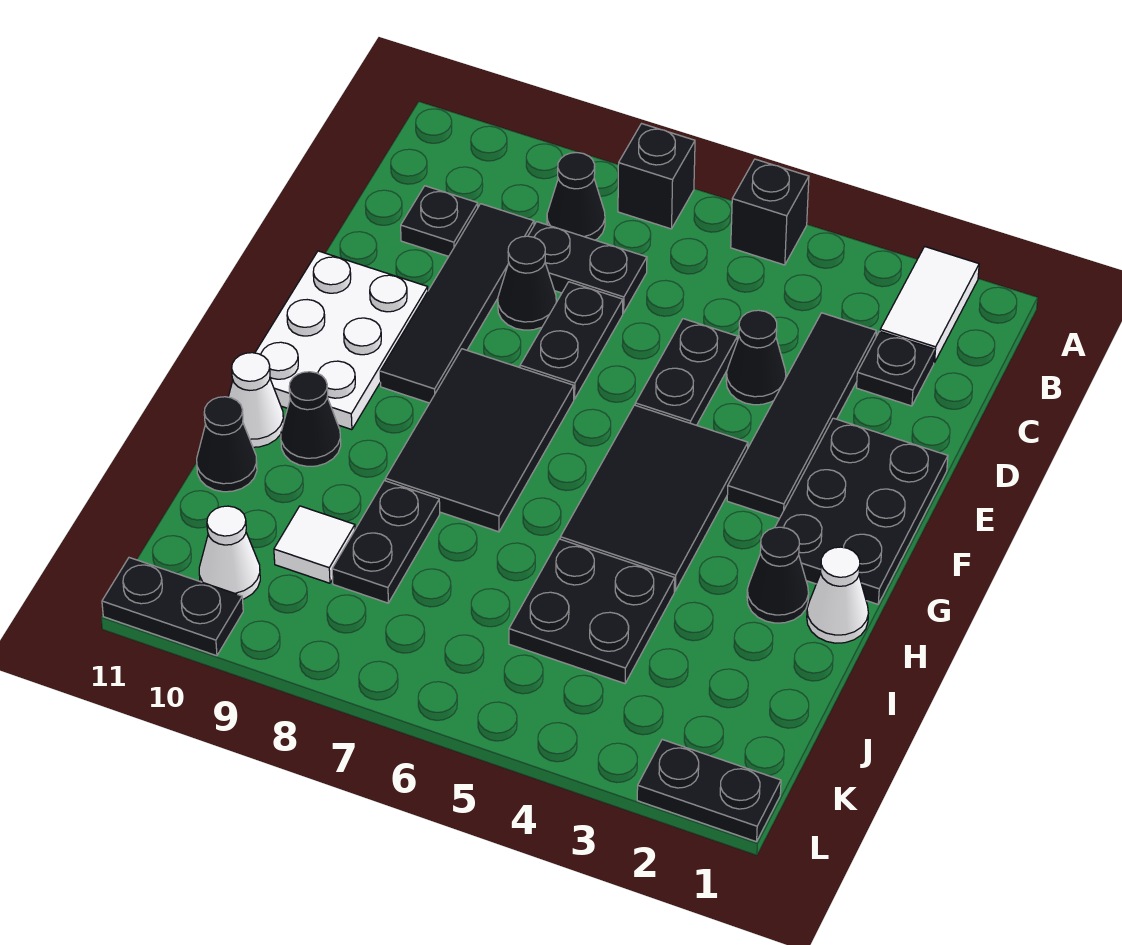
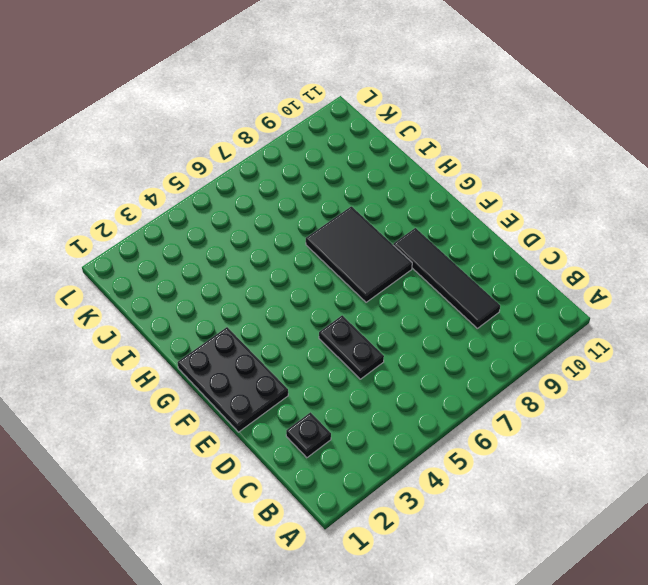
none -> white tile A2:B2 level 1
none -> black brick A5 level 1
none -> black brick A7 level 1

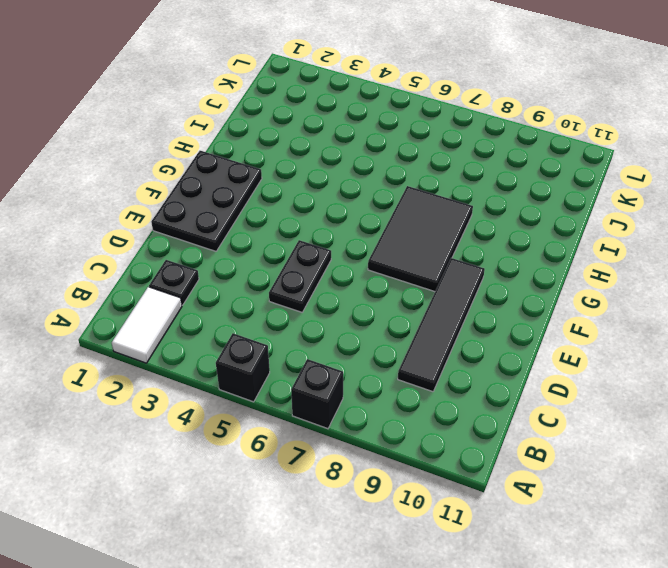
none -> black cone B8 level 1
none -> black tile C3:F3 level 1
none -> black plate C7:C8 level 1

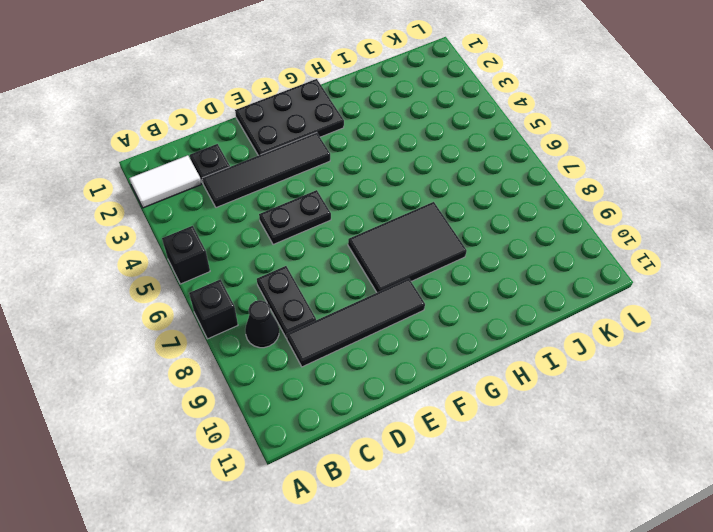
none -> black plate C10 level 1
none -> black cone D4 level 1
none -> black plate D7:E7 level 1

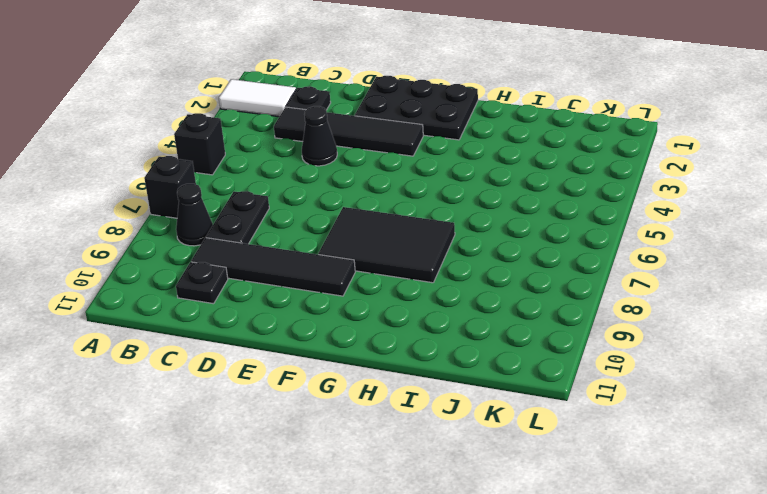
none -> black plate D5:E5 level 1
none -> black plate D7:E7 level 1
none -> black cone D8 level 1

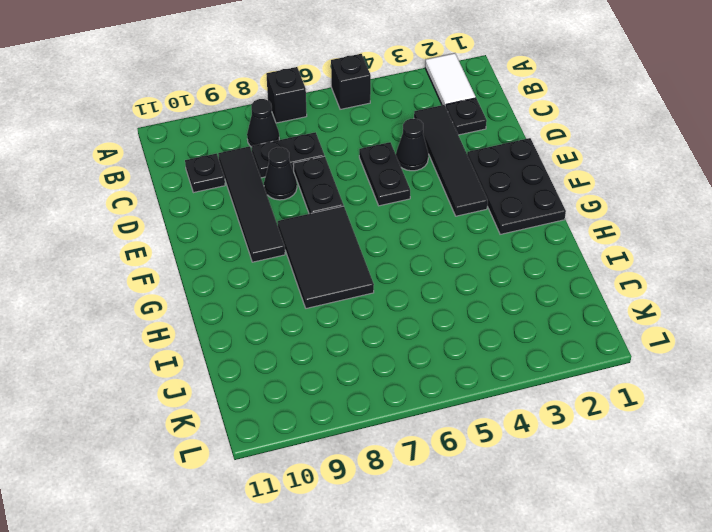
none -> white plate E10:G11 level 1
none -> black tile F4:H5 level 1
none -> white cone H1 level 1

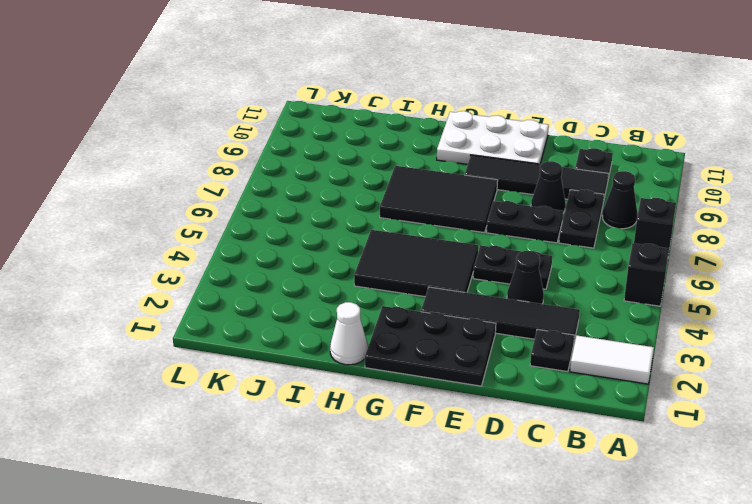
none -> black cone H2 level 1
none -> black cone H10 level 1
none -> white cone H11 level 1

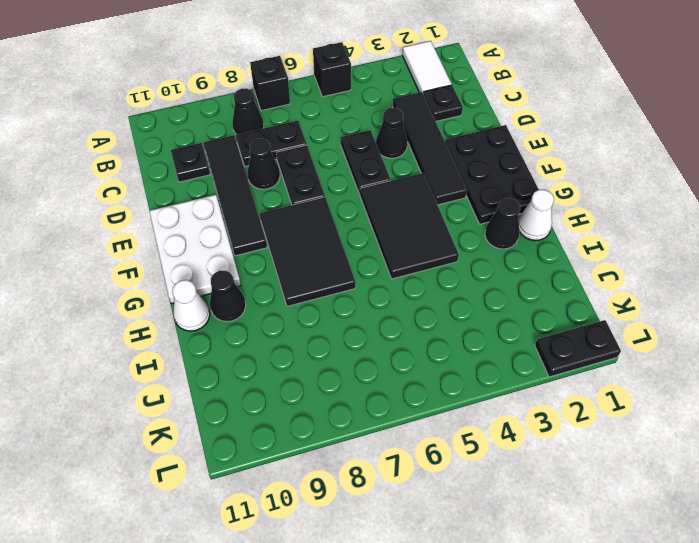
none -> black plate I4:J5 level 1
none -> black plate I8:J8 level 1
none -> black cone I11 level 1

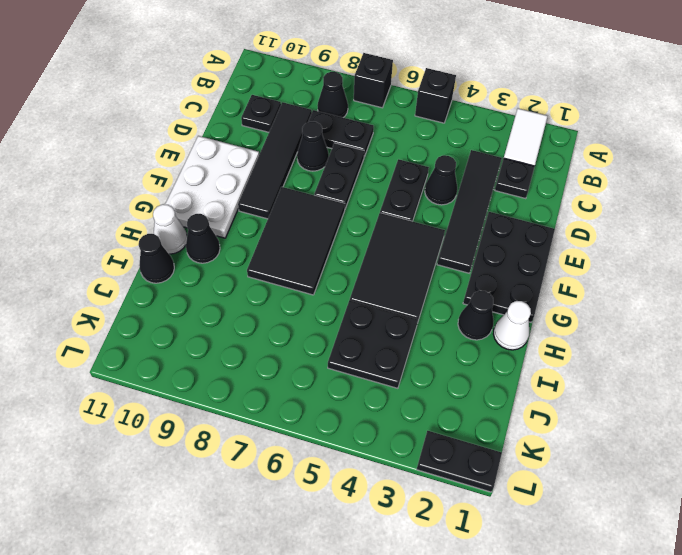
none -> black plate I8:J8 level 1
none -> white tile J9 level 1
none -> white cone K10 level 1

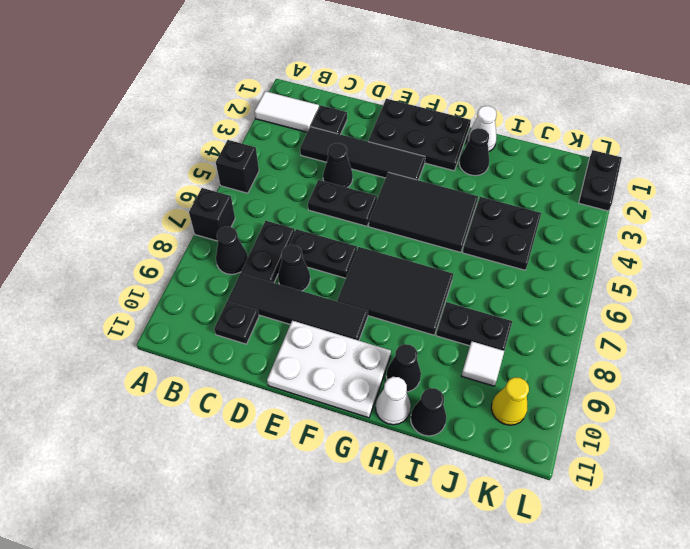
yellow cone K10 level 1 -> white cone K10 level 1
none -> black plate L10:L11 level 1

